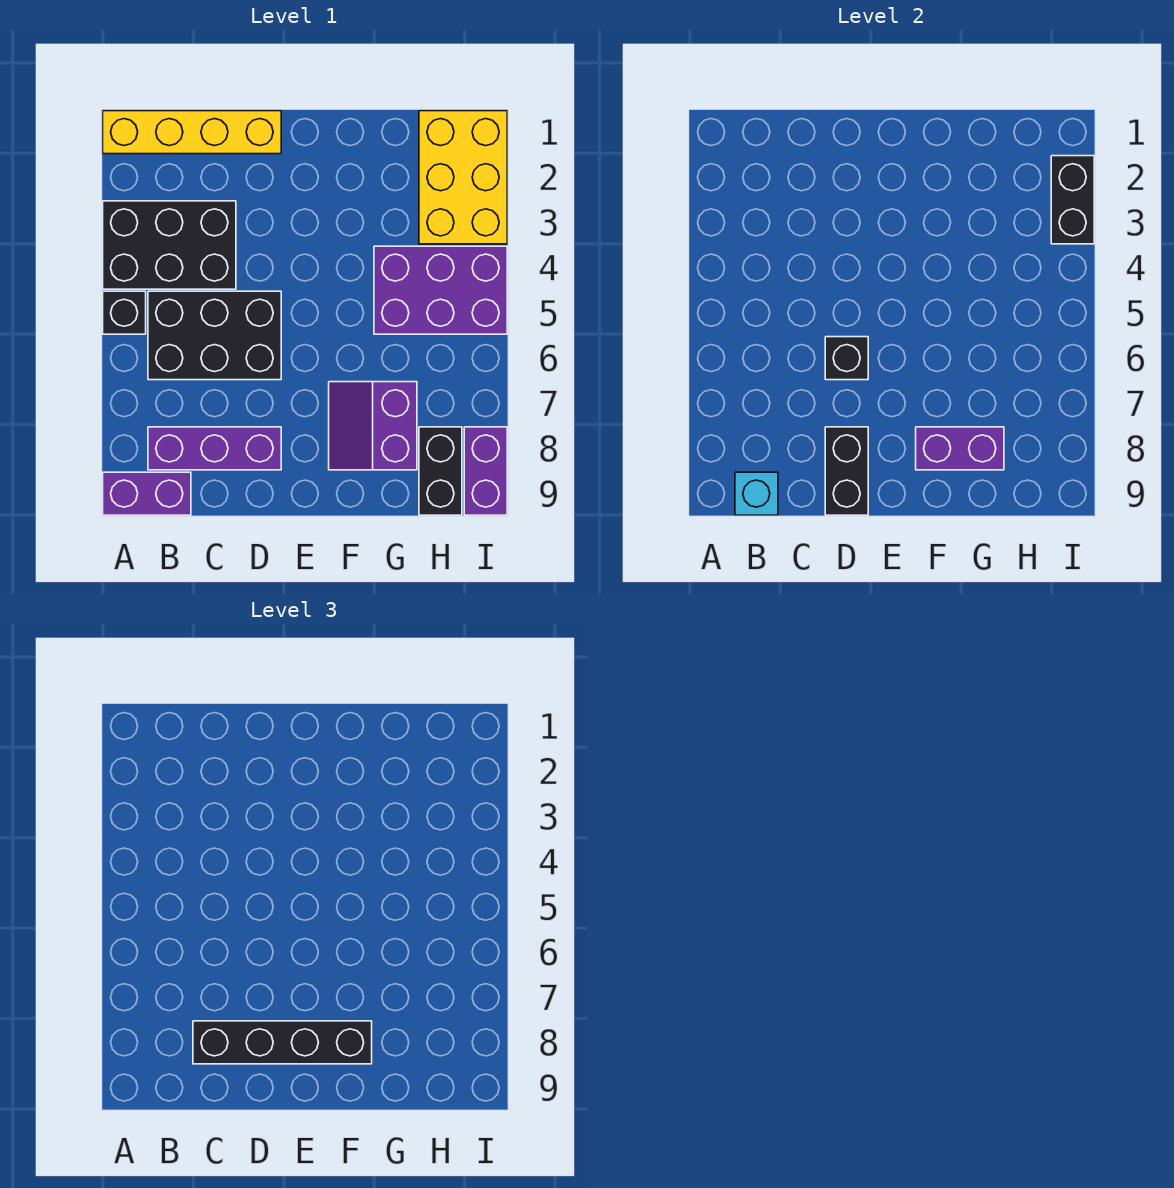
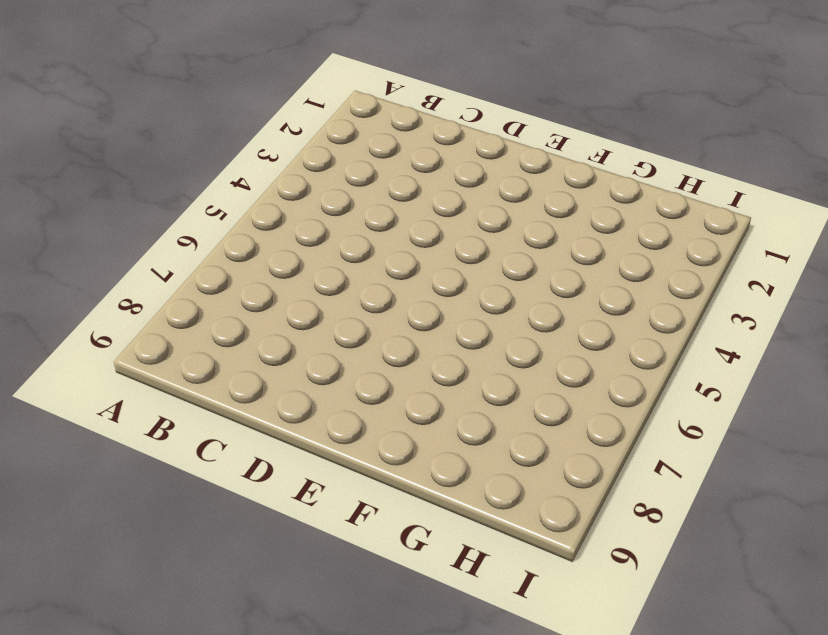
none -> yellow brick A1:D1 level 1
none -> black brick A3:C4 level 1
none -> black brick A5 level 1

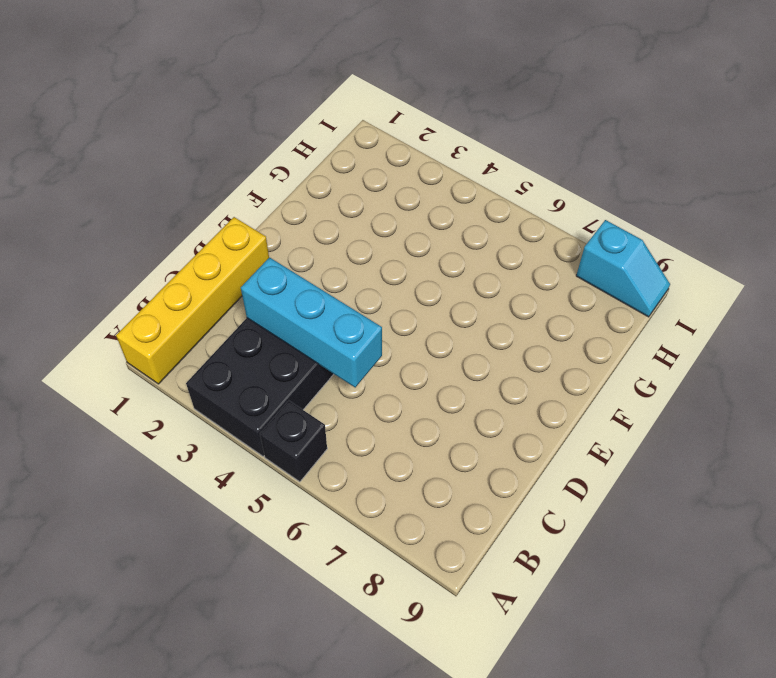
cyan brick C3:C5 level 2 -> none
cyan slope I8:I9 level 1 top 8 -> purple brick I8:I9 level 1
none -> purple brick A9:B9 level 1
none -> black brick B5:D6 level 1
none -> purple brick B8:D8 level 1

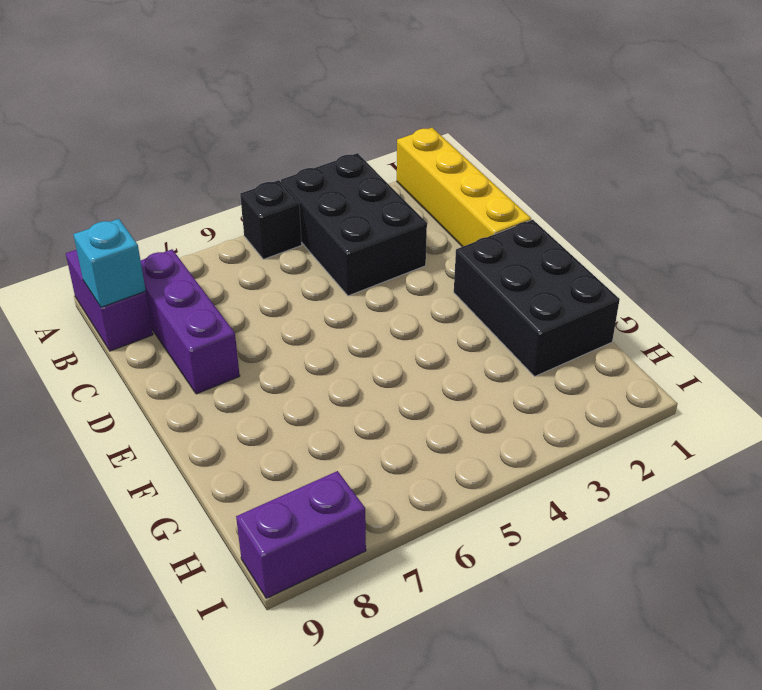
black brick E1:G2 level 1 -> black brick B5:D6 level 1
none -> purple slope F7:G8 level 1 top G
none -> purple brick G4:I5 level 1
none -> yellow brick H1:I3 level 1

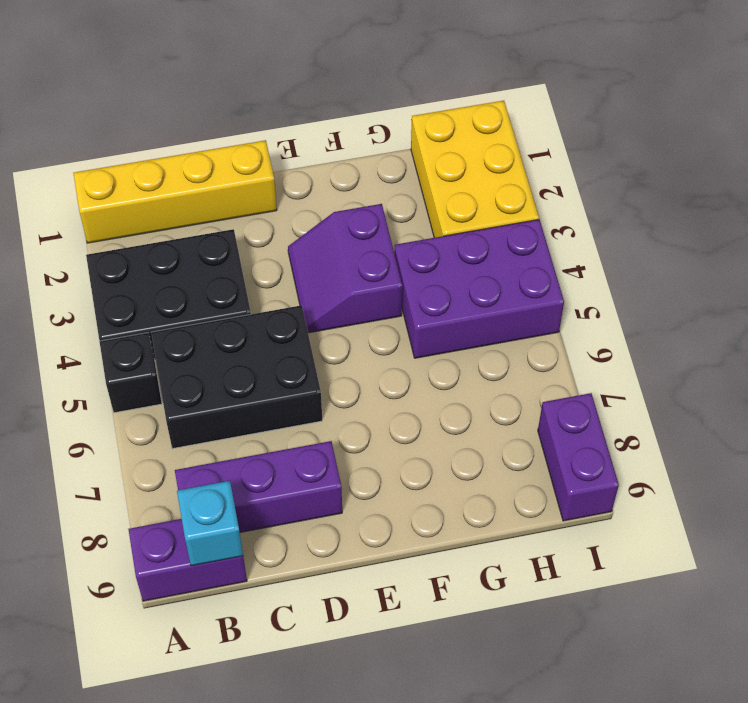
purple slope E3:F4 level 1 top F -> purple slope F7:G8 level 1 top G
none -> black brick H8:H9 level 1
none -> black brick D6 level 2
none -> black brick D8:D9 level 2

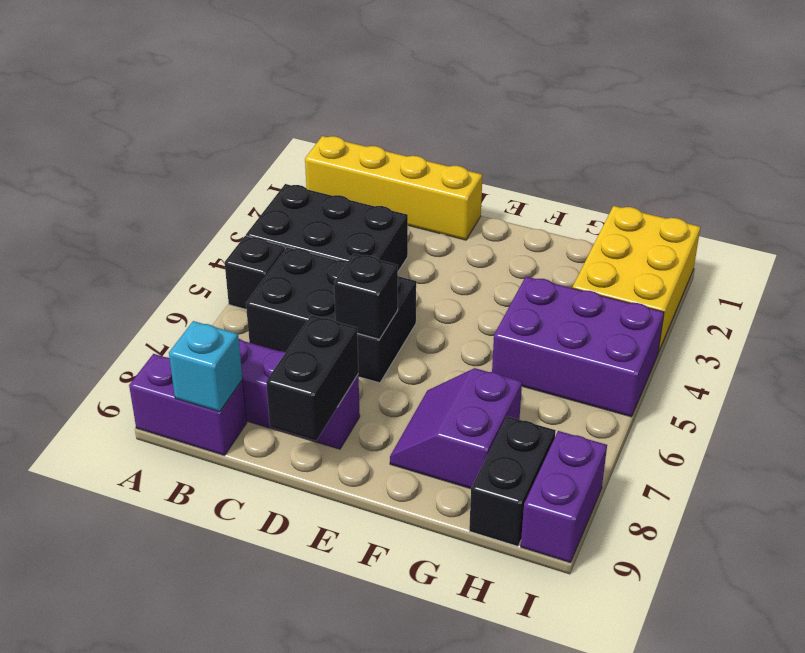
none -> purple brick F8:G8 level 2
none -> black brick I2:I3 level 2
none -> black brick C8:F8 level 3

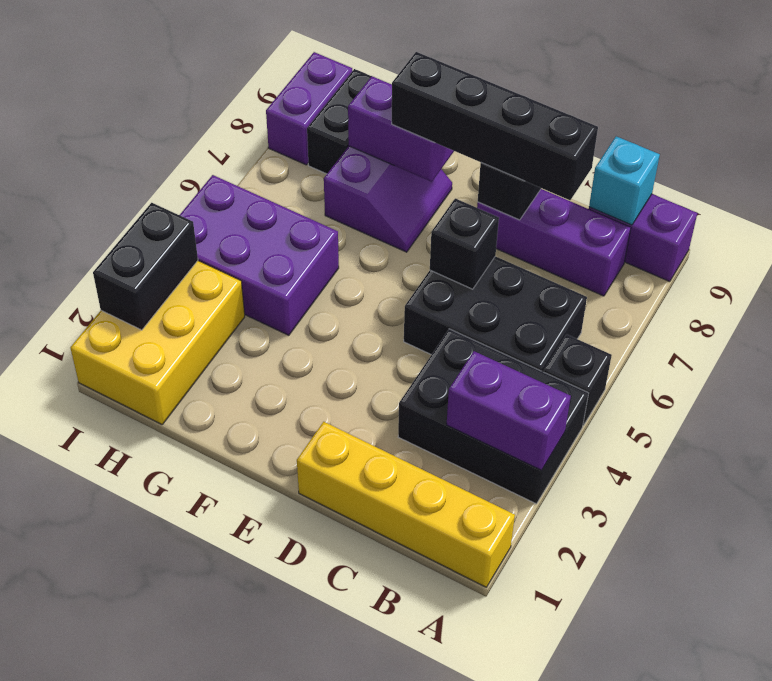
purple brick A3:B3 level 2 -> none

